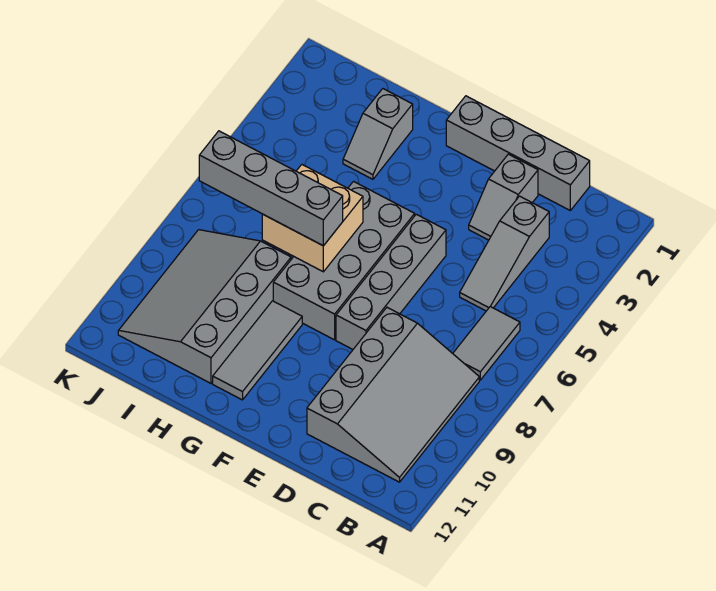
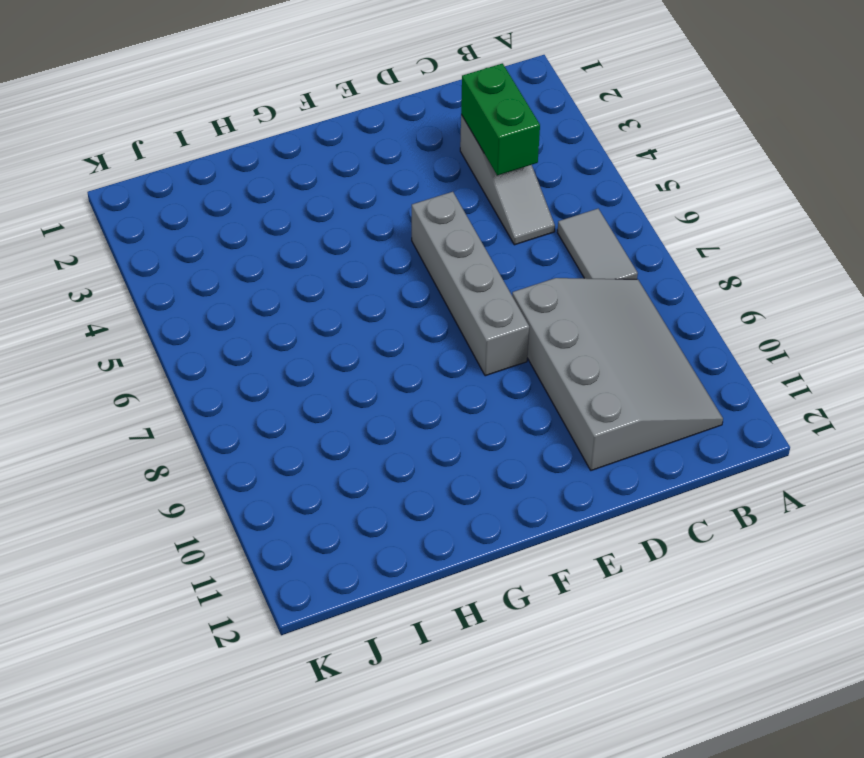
green brick C3:C4 level 2 -> none
none -> grey brick C1:F1 level 1
none -> grey slope D2:D3 level 1 top 2
none -> grey brick F5:G8 level 1

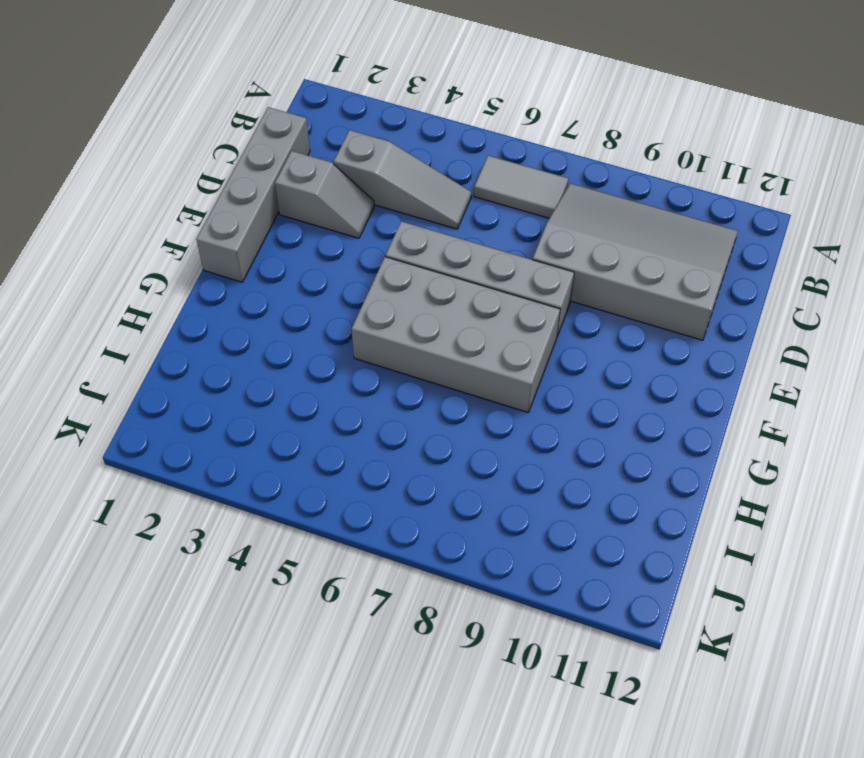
none -> grey tile G9:G11 level 1
none -> grey slope H2:H3 level 1 top 2
none -> grey slope H8:J11 level 1 top H

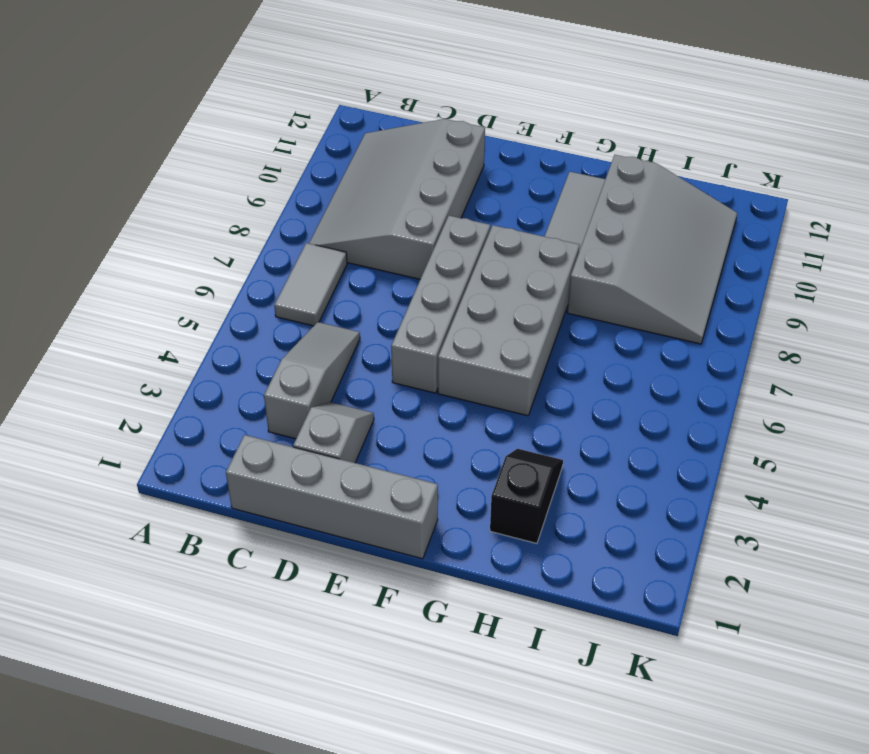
black slope H2:H3 level 1 top 2 -> grey slope H2:H3 level 1 top 2
none -> tan brick G6:H7 level 2
none -> grey brick G7:J7 level 3

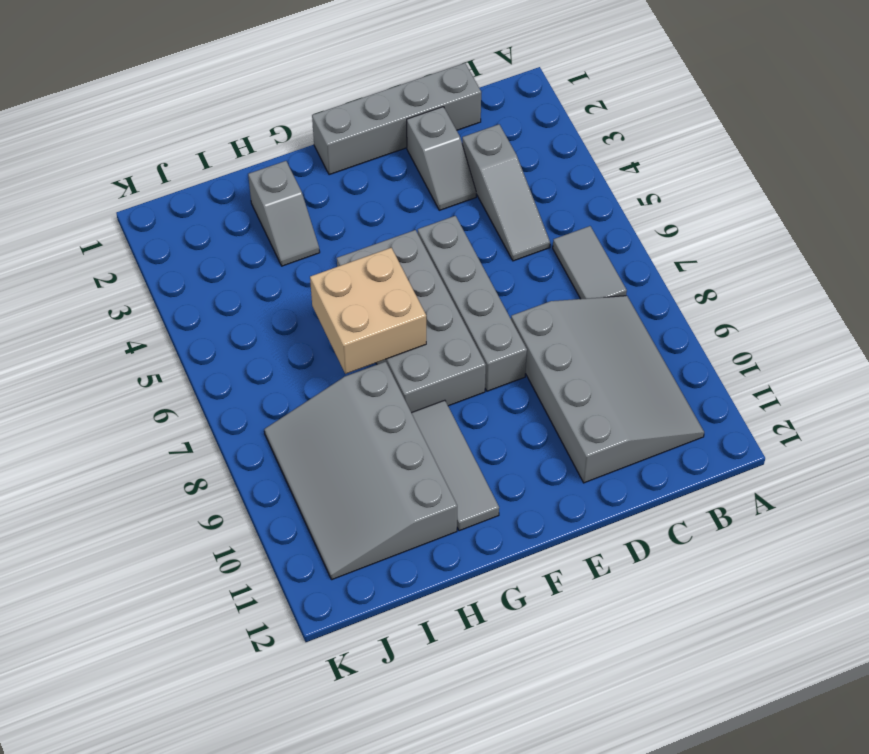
none -> grey brick G7:J7 level 3

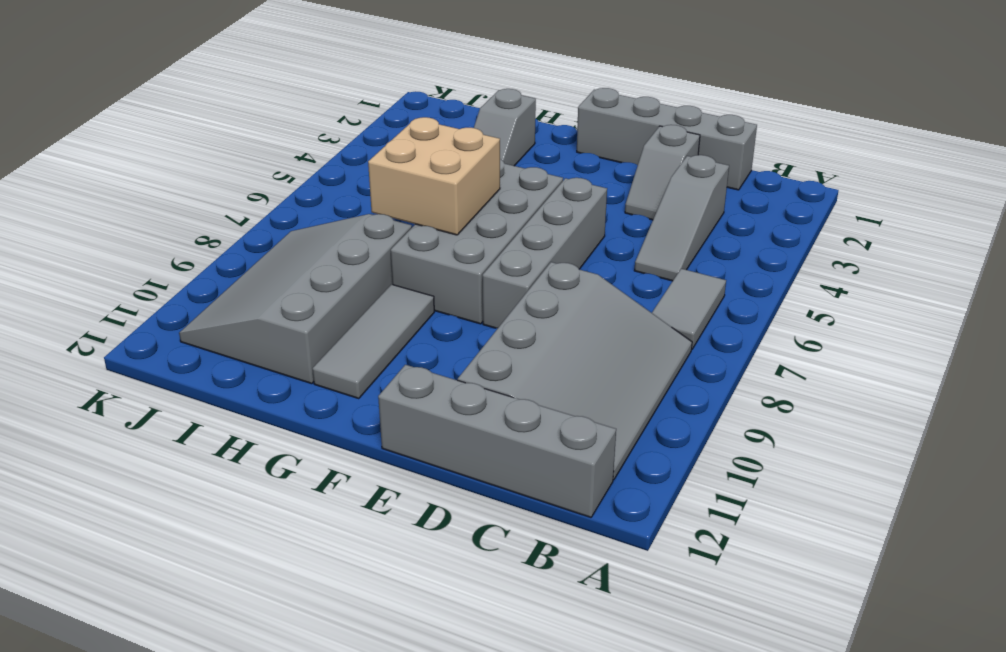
grey brick B12:E12 level 1 -> grey brick G7:J7 level 3

